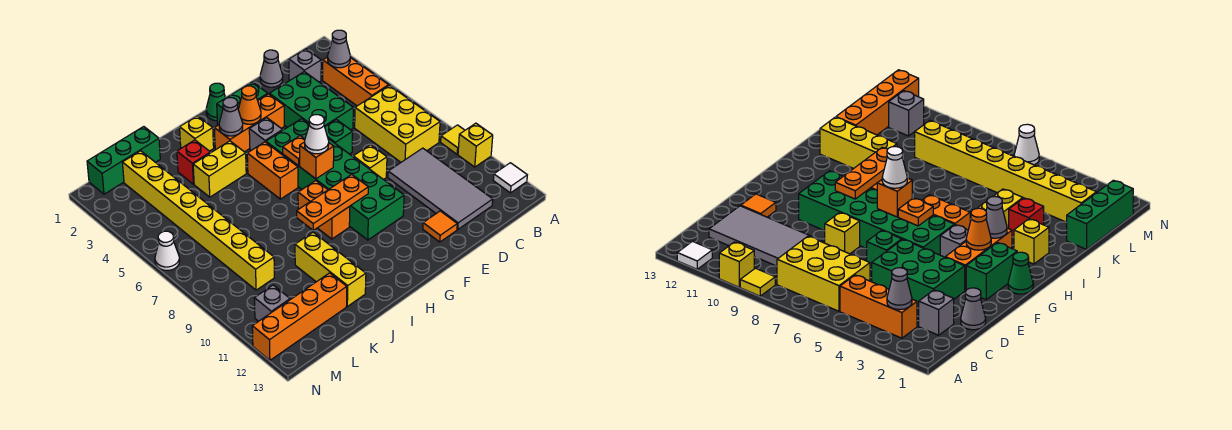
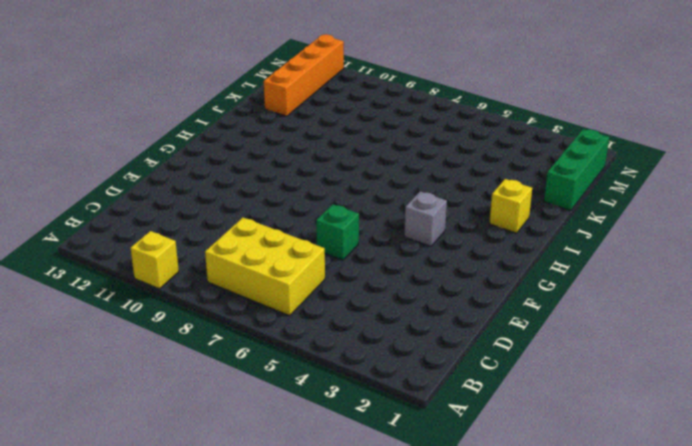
none -> yellow tile A9 level 1
none -> white tile A12 level 1
none -> orange brick B3:B5 level 1
none -> grey brick C2 level 1

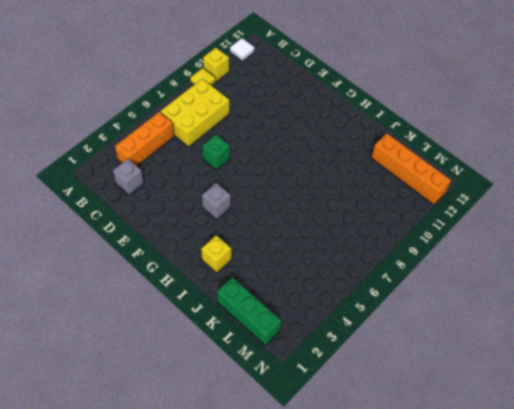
none -> grey tile C9:D12 level 1
none -> grey cone D1 level 1
none -> green brick D3:E5 level 1
none -> yellow brick E8 level 1

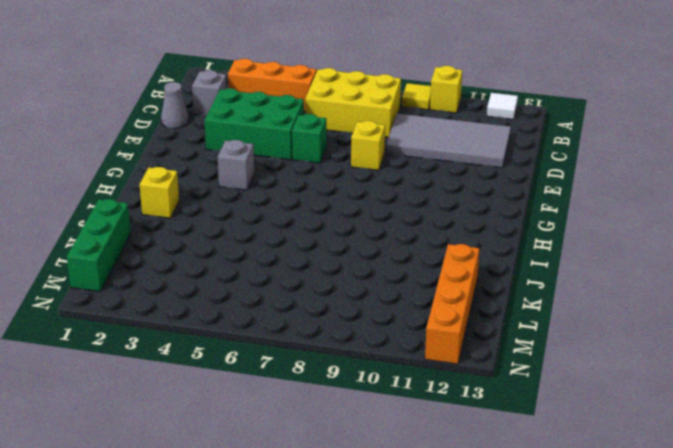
none -> orange tile E12 level 1
none -> green brick F2:G2 level 1
none -> orange brick F3:H3 level 1
none -> green brick F5:G10 level 1

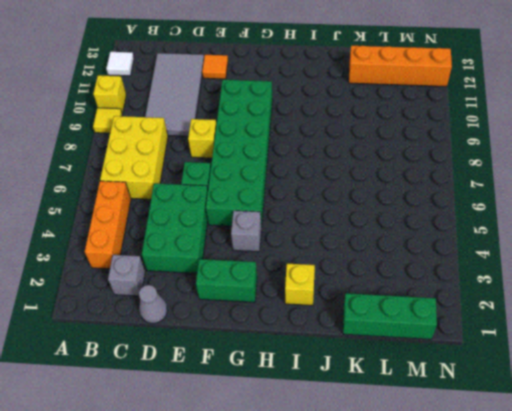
none -> orange brick F3:H3 level 1
none -> green cone G1 level 1
none -> orange brick H5:H6 level 1
none -> orange brick H8:H9 level 1

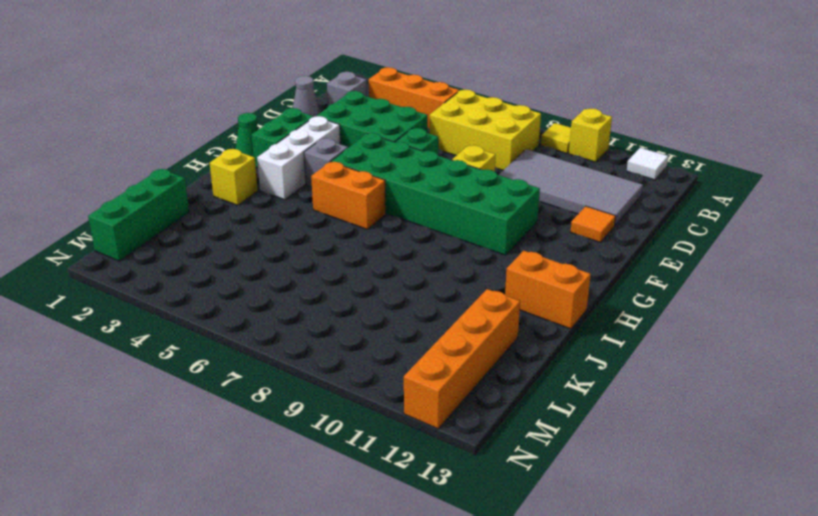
white brick F3:H3 level 1 -> orange brick F3:H3 level 1
orange brick I12:I13 level 1 -> orange brick H8:H9 level 1
none -> yellow brick I4:J4 level 1
none -> red brick J3 level 1
none -> yellow brick J10:J12 level 1
none -> yellow brick L2:L9 level 1

